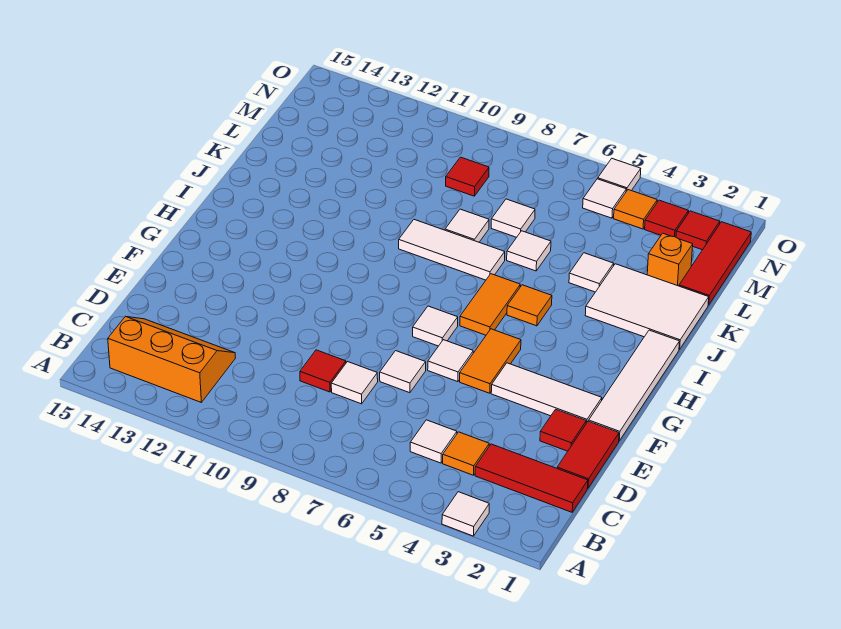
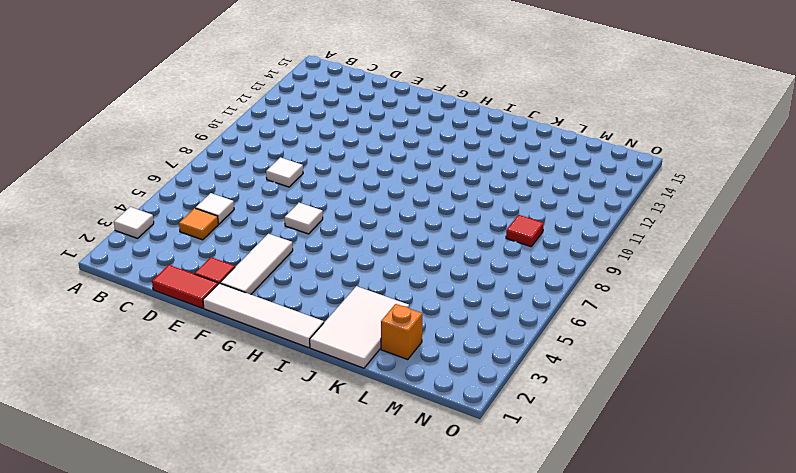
none -> orange slope B12:C14 level 1 top B
none -> red tile C1:C3 level 1
none -> red tile D9 level 1
none -> white tile E7 level 1

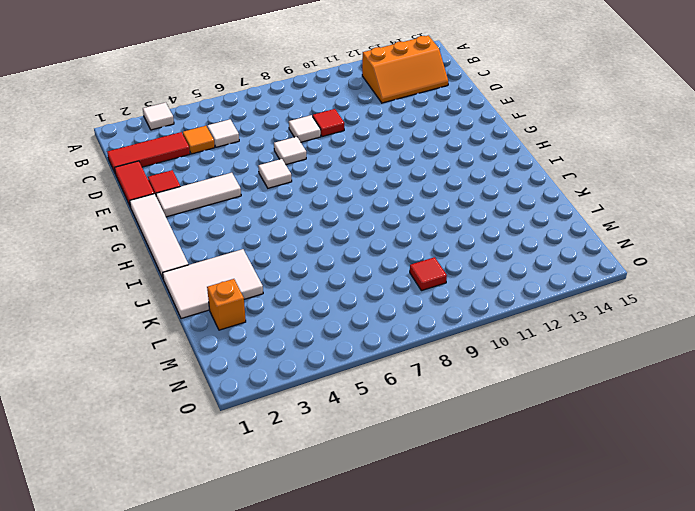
none -> orange tile F5:G5 level 1
none -> white tile G7 level 1
none -> orange tile H6:I6 level 1
none -> orange tile I5 level 1

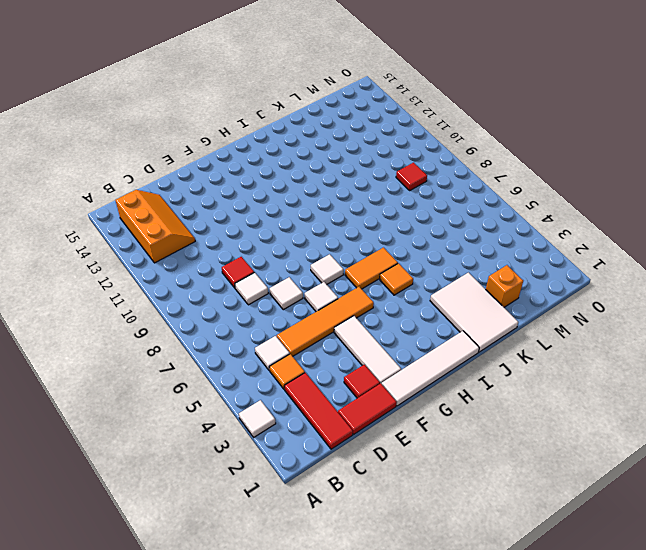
orange tile D5:G5 level 1 -> orange tile F5:G5 level 1
none -> white tile J7:J9 level 1
none -> white tile K4 level 1
none -> white tile K6 level 1
none -> white tile K8 level 1

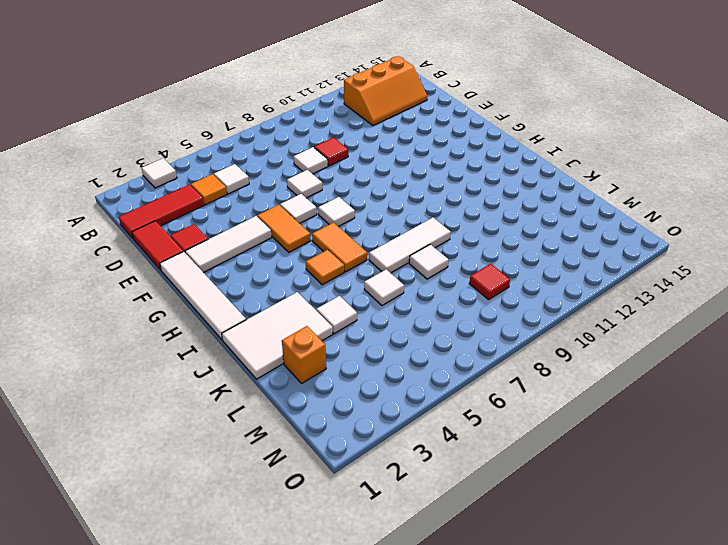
none -> red tile L1:N1 level 1
none -> white tile L7 level 1
none -> red tile N2 level 1
none -> red tile N3 level 1

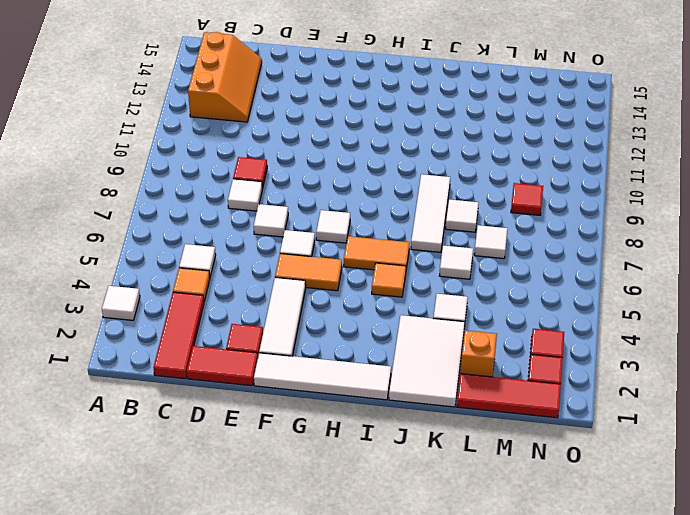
none -> orange tile N4 level 1
none -> white tile N5 level 1
none -> white tile O5 level 1

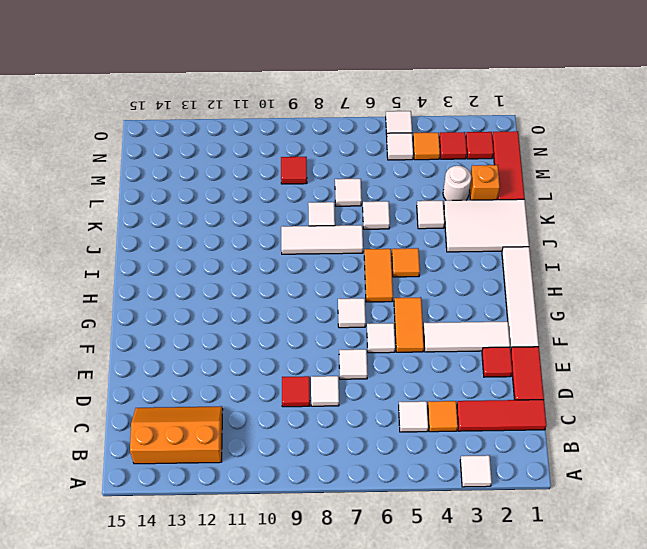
white round brick L3 level 1 -> none

